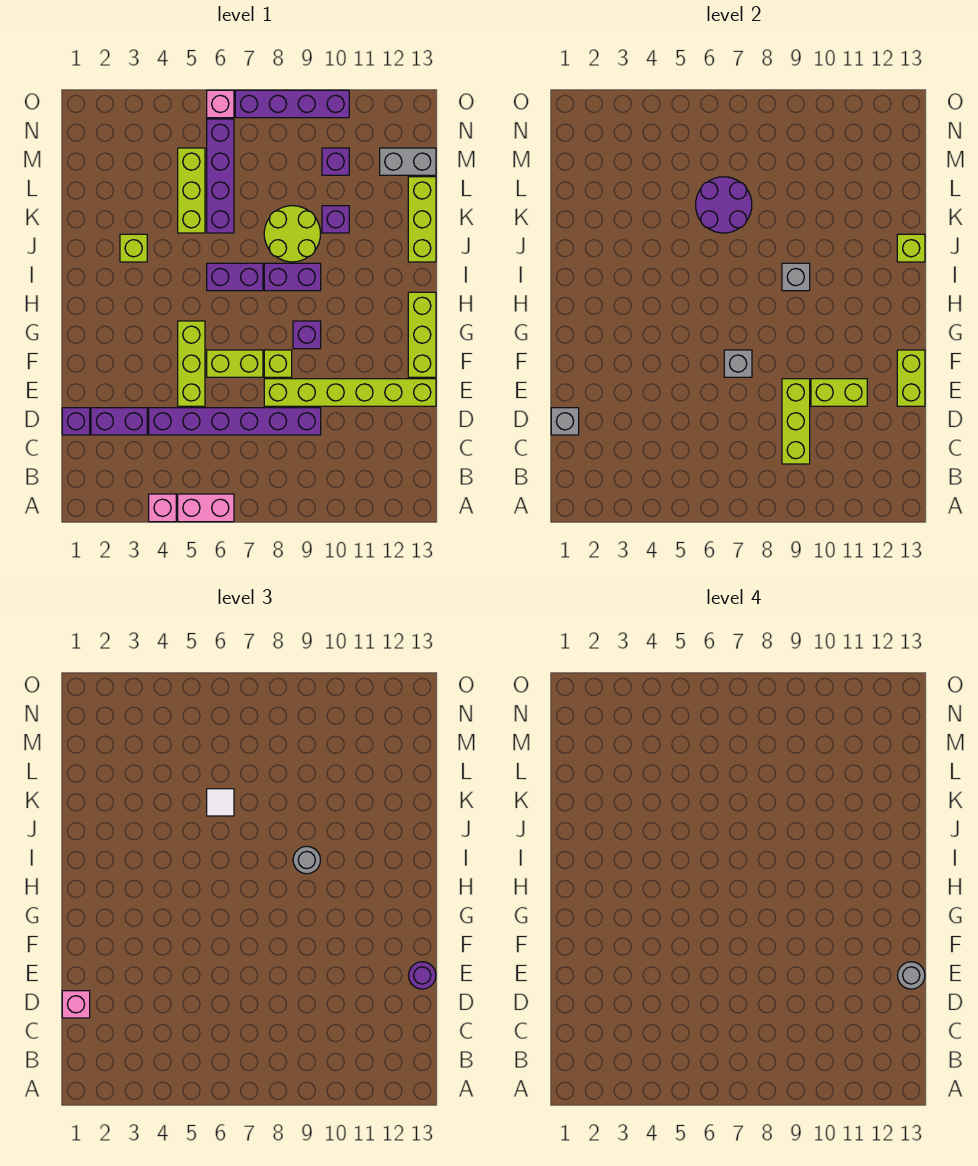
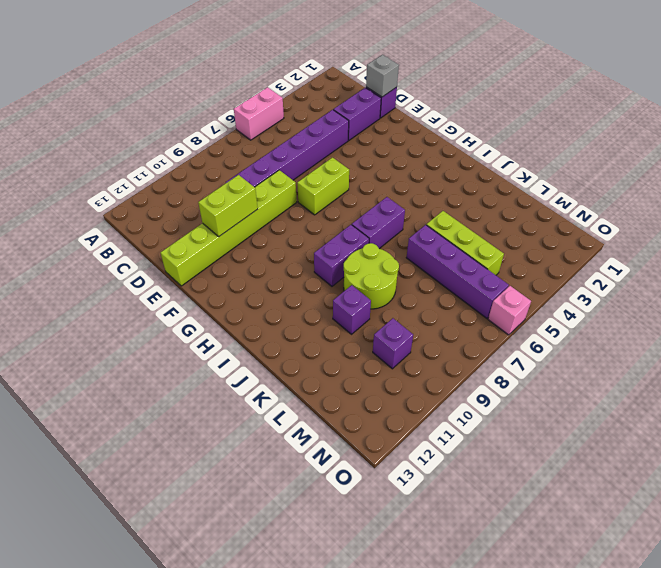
none -> pink brick A4 level 1
none -> lime brick E5:G5 level 1
none -> lime brick F8 level 1
none -> lime brick F13:H13 level 1

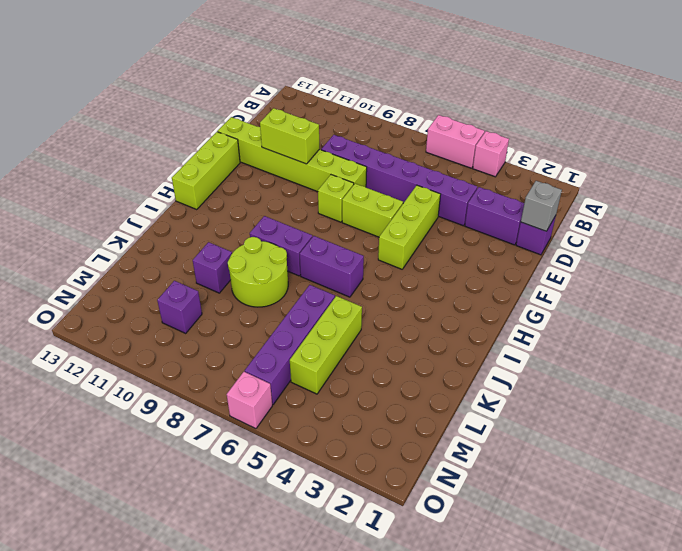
none -> purple brick G9 level 1
none -> lime brick J3 level 1
none -> lime brick J13:L13 level 1
none -> grey brick M12:M13 level 1

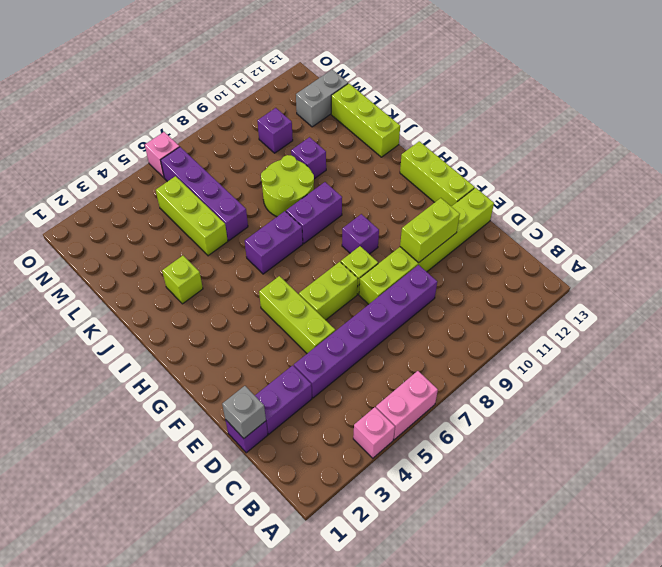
none -> purple brick O7:O10 level 1
none -> lime brick C9:E9 level 2
none -> lime brick E13:F13 level 2
none -> grey brick F7 level 2

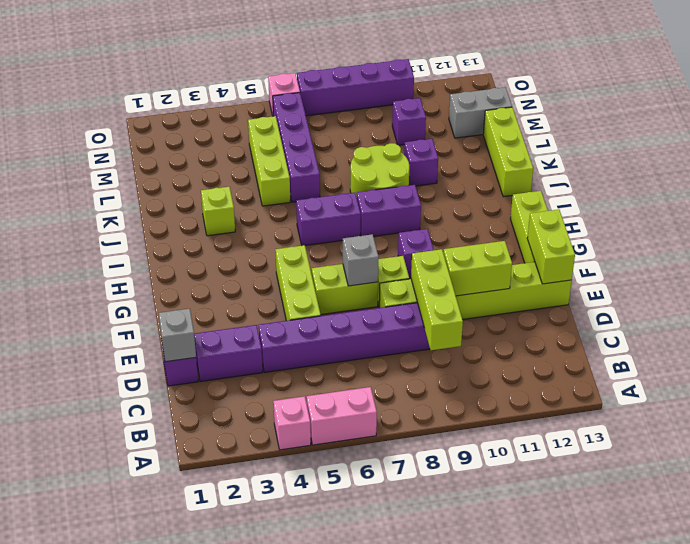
none -> grey brick I9 level 2
none -> lime brick J13 level 2
none -> purple round brick K6:L7 level 2
none -> pink brick D1 level 3

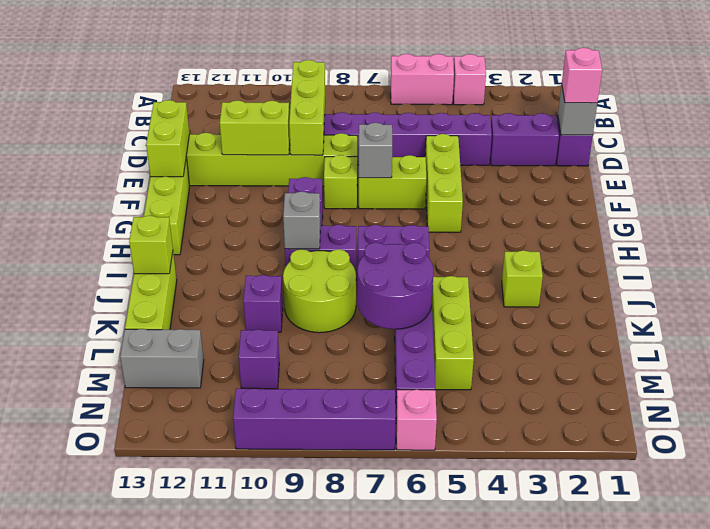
none -> purple round brick E13 level 3
none -> grey round brick I9 level 3
none -> white tile K6 level 3
none -> grey round brick E13 level 4

